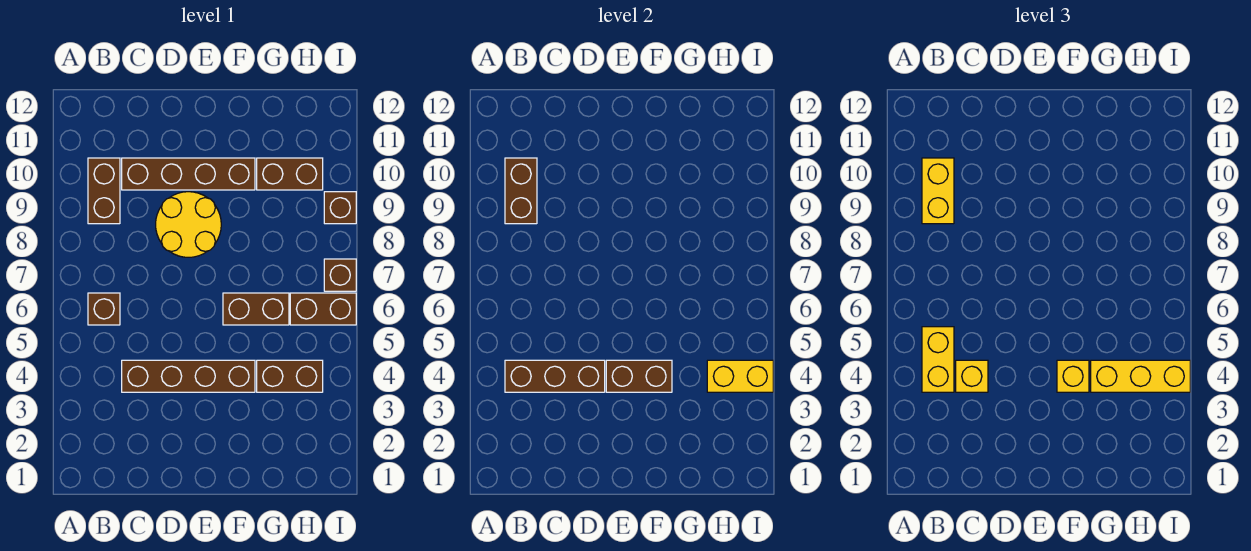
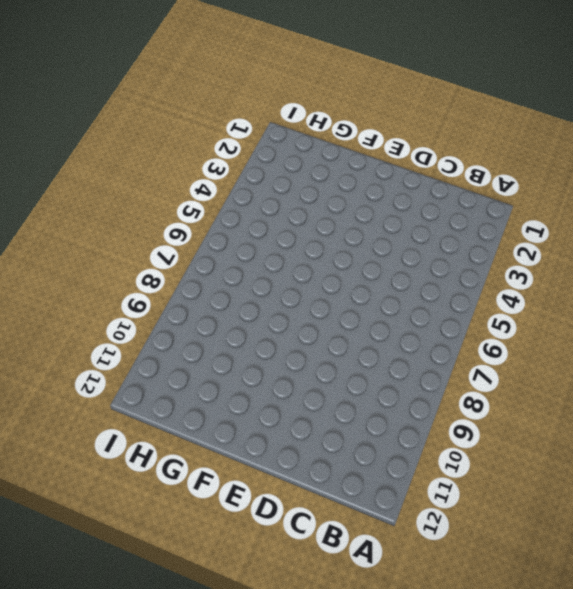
none -> brown brick B6 level 1
none -> brown brick B9:B10 level 1
none -> brown brick C4:F4 level 1

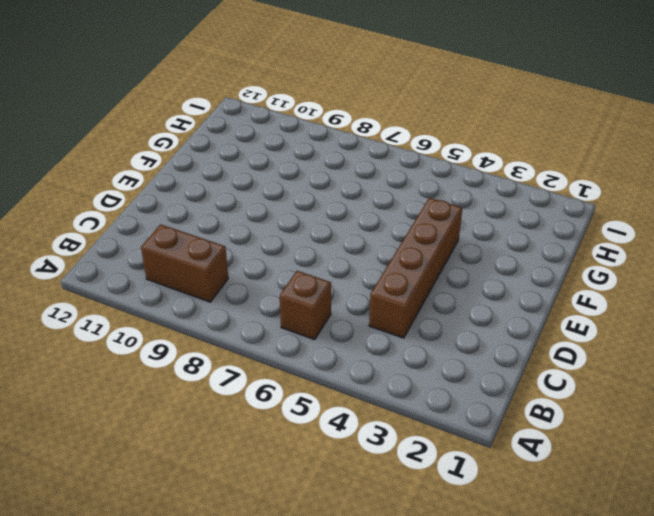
none -> brown brick C10:F10 level 1
none -> yellow round brick D8:E9 level 1
none -> brown brick F6:G6 level 1

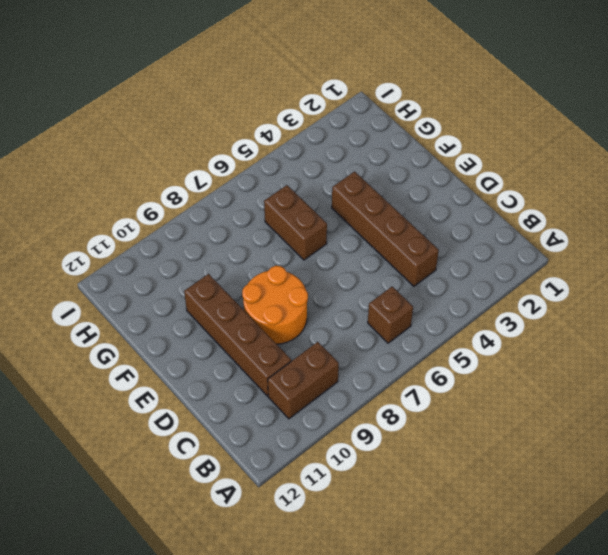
orange round brick D8:E9 level 1 -> yellow round brick D8:E9 level 1
none -> brown brick G4:H4 level 1
none -> brown brick G10:H10 level 1
none -> brown brick H6:I6 level 1

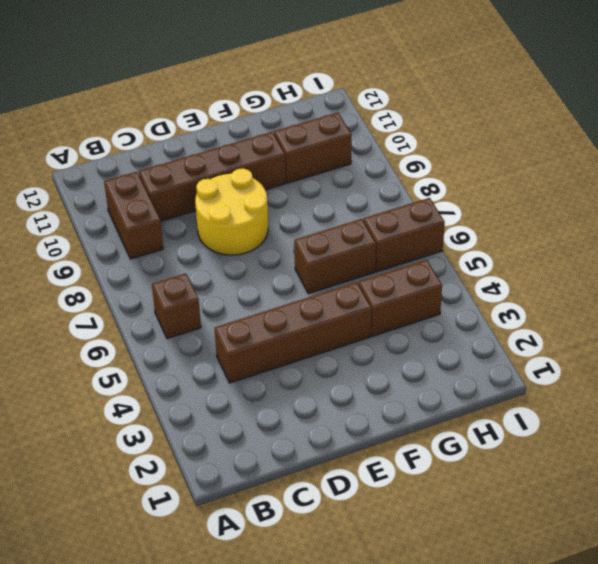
none -> brown brick I7 level 1
none -> brown brick I9 level 1
none -> brown brick B4:D4 level 2

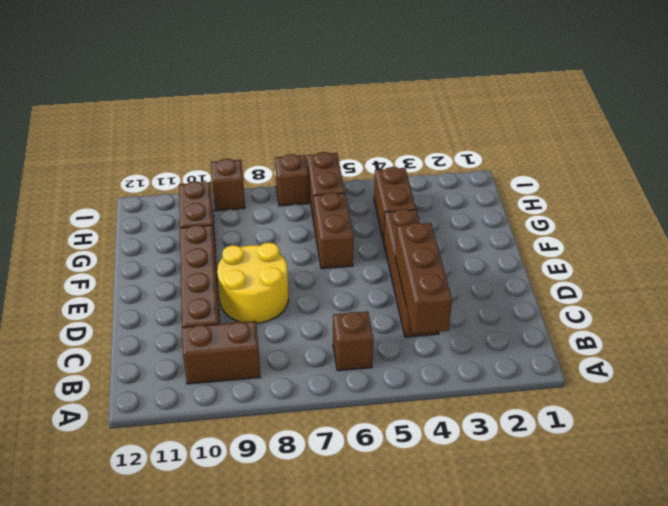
none -> brown brick B9:B10 level 2
none -> brown brick E4:F4 level 2
none -> yellow brick H4:I4 level 2

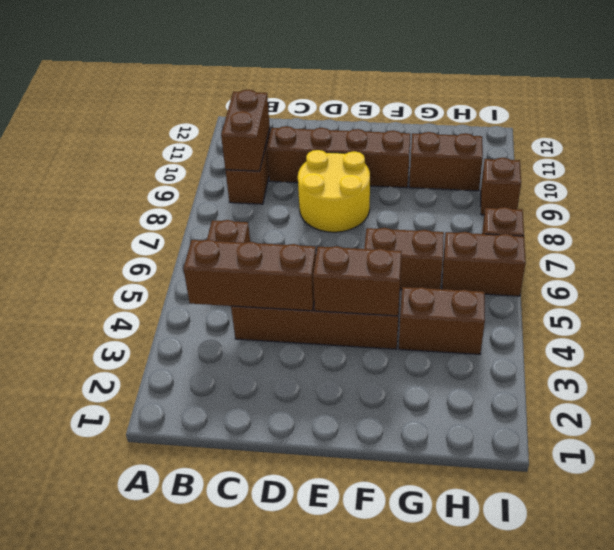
none -> yellow brick H4:I4 level 2
none -> yellow brick B4:B5 level 3
none -> yellow brick B9:B10 level 3

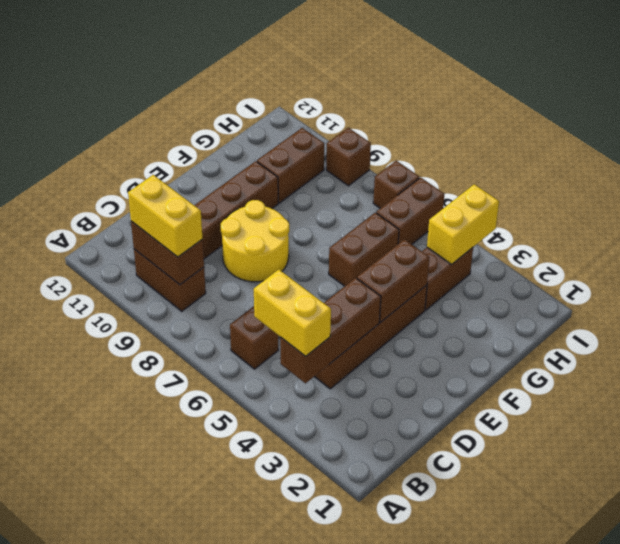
none -> yellow brick C4 level 3
none -> yellow brick F4 level 3
none -> yellow brick G4:I4 level 3

